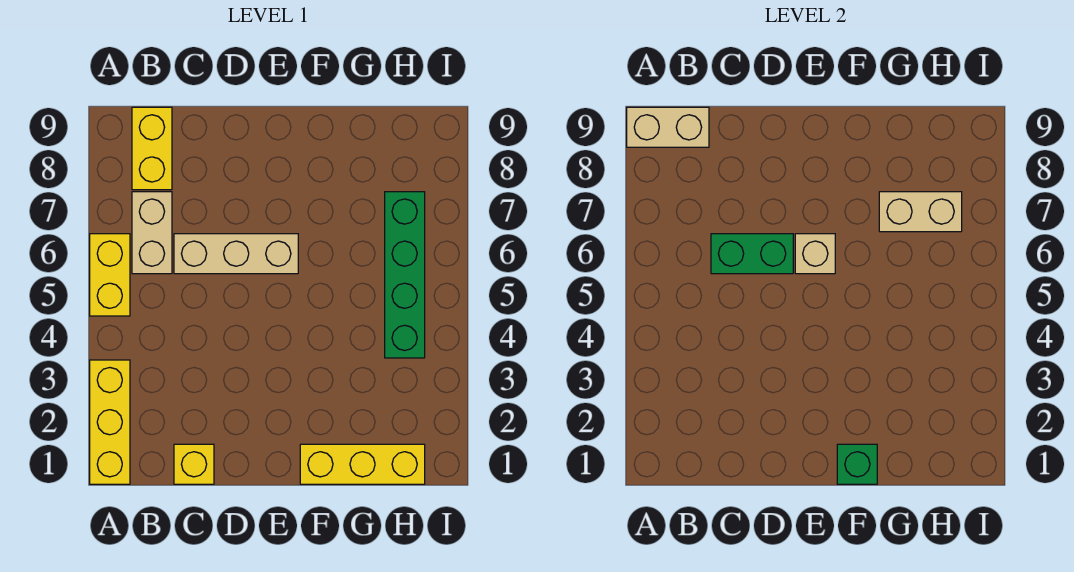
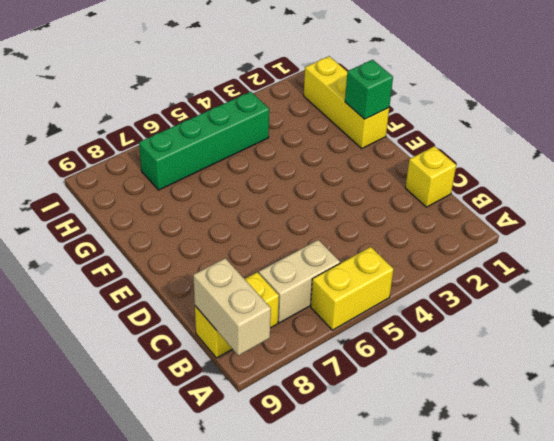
none -> yellow brick A1:A3 level 1
none -> tan brick C6:E6 level 1
none -> green brick C6:D6 level 2

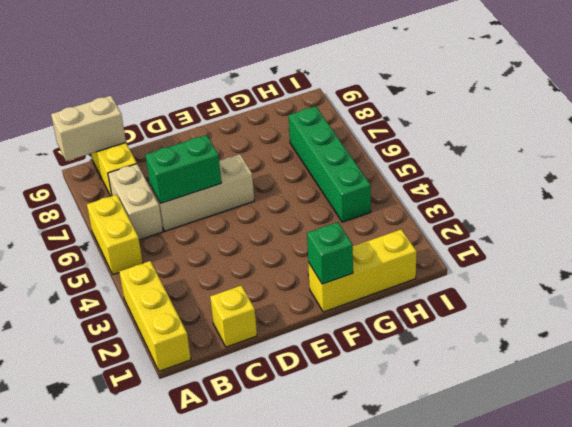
none -> tan brick E6 level 2
none -> tan brick G7:H7 level 2

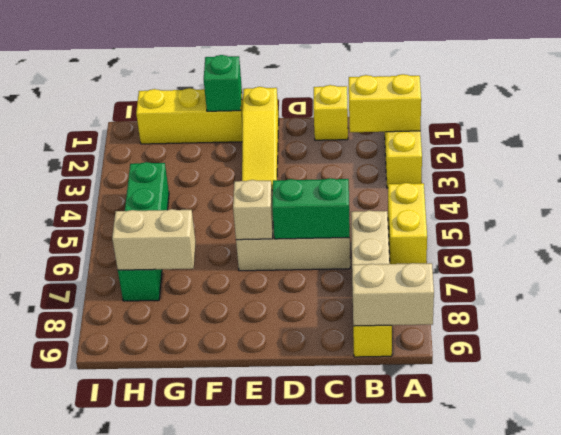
yellow brick A2:B2 level 2 -> none
yellow slope E1:E3 level 1 top 1 -> none

